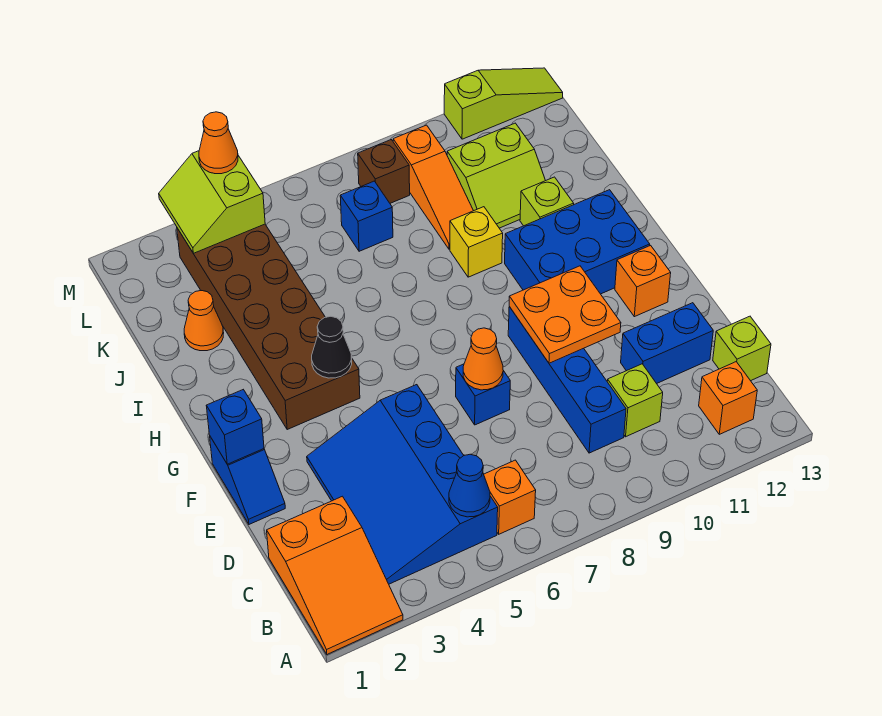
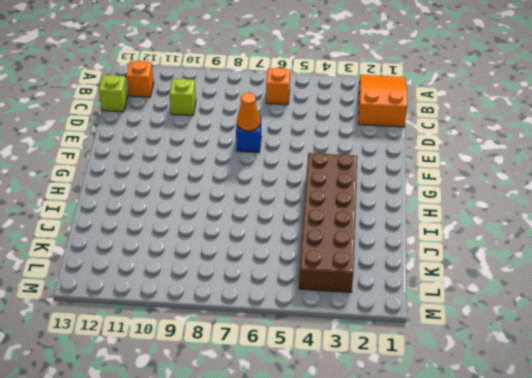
none -> blue slope B3:E5 level 1 top 5
none -> blue brick C9:F9 level 1
none -> blue brick D11:D12 level 1

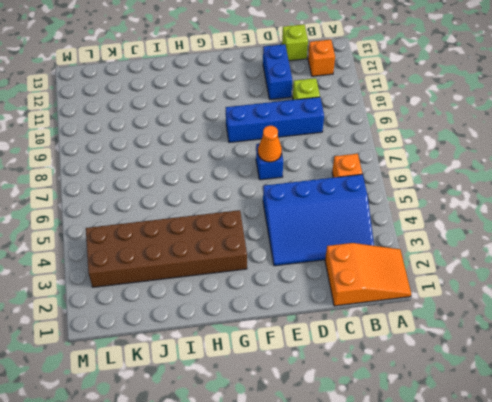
none -> blue slope E1:F1 level 1 top F
none -> orange brick F12 level 1
none -> blue brick G10:H12 level 1

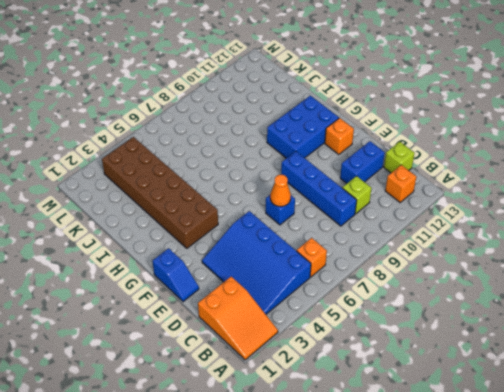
none -> yellow brick I9 level 1
none -> lime brick I11 level 1
none -> orange cone J2 level 1

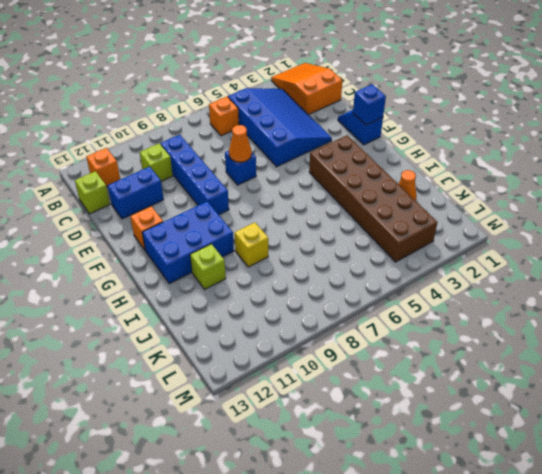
none -> orange slope J9:L9 level 1 top L
none -> lime slope J10:K11 level 1 top K
none -> blue brick K7 level 1

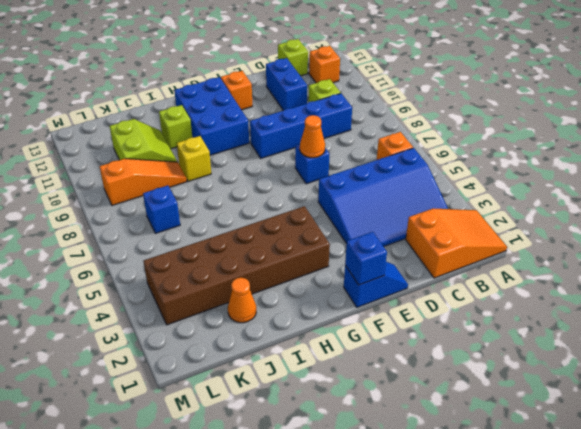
none -> brown brick L8 level 1
none -> lime slope M11:M13 level 1 top 11
none -> blue cone B5 level 2

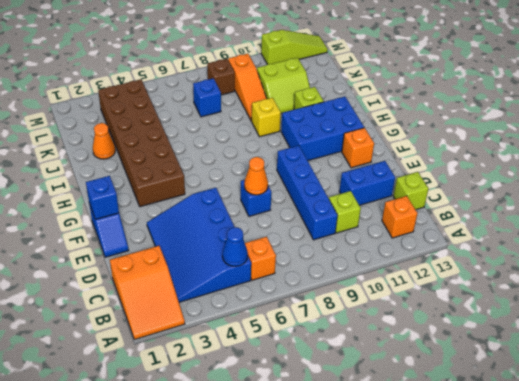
none -> orange plate E9:F10 level 2
none -> black cone G4 level 2
none -> lime slope L3:M4 level 2 top 4

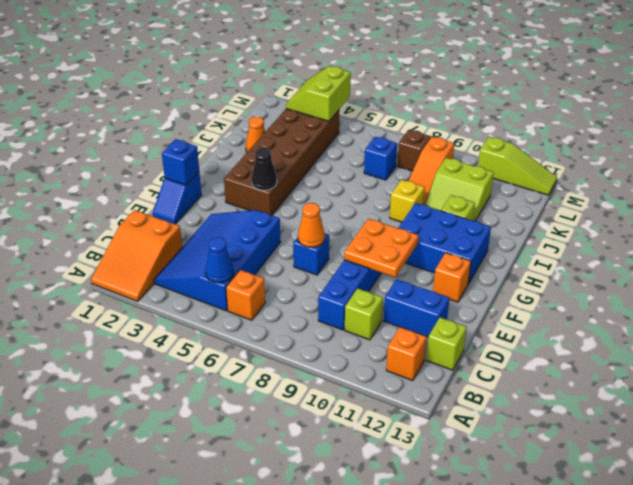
none -> orange cone M4 level 3

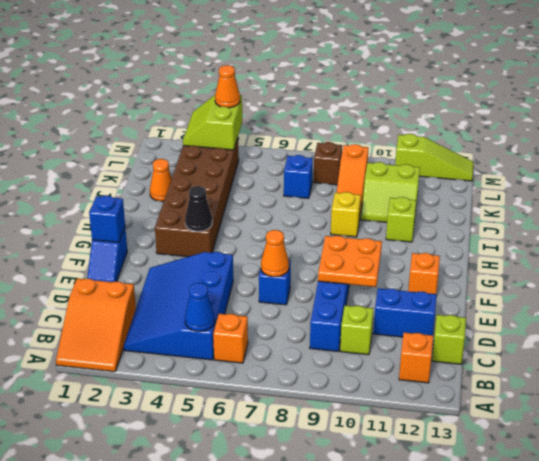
none -> blue brick G10:H12 level 1

